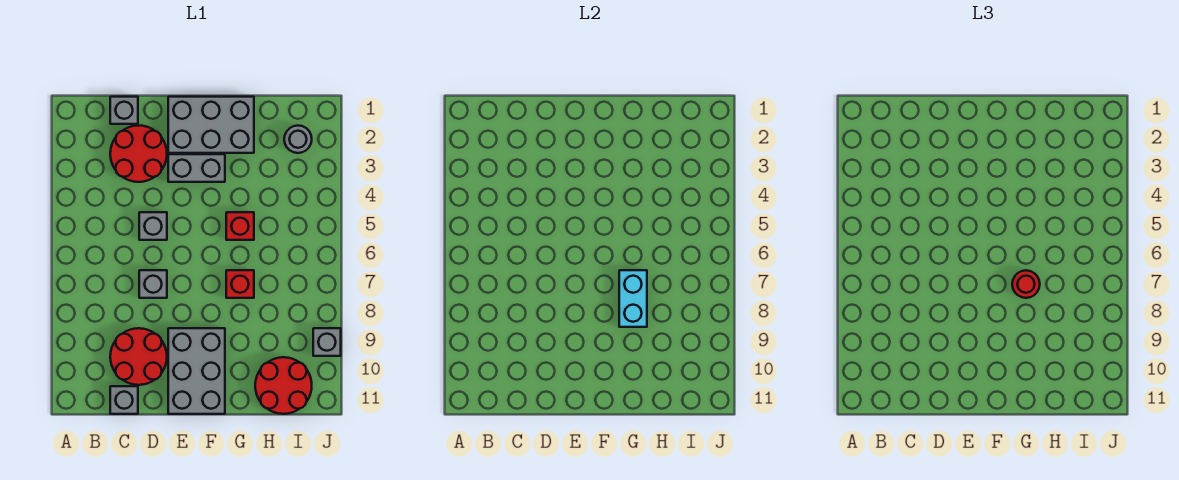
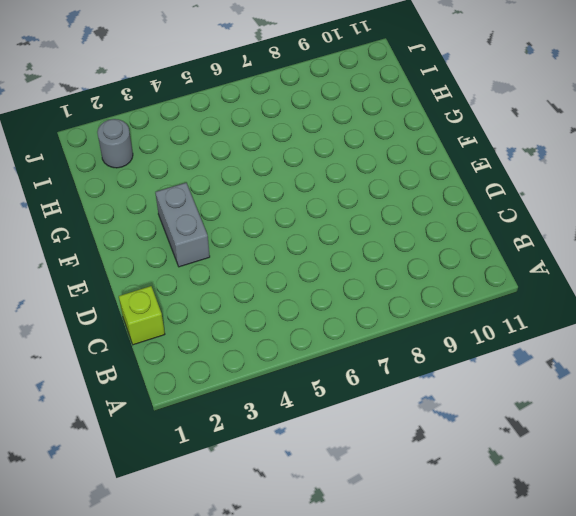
lime brick C1 level 1 -> grey brick C1 level 1
none -> red round brick C2:D3 level 1
none -> red round brick C9:D10 level 1
none -> grey brick C11 level 1

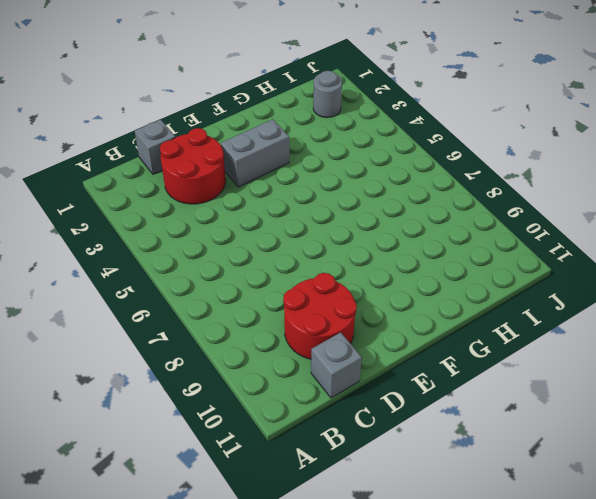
none -> grey brick D5 level 1
none -> grey brick D7 level 1
none -> grey brick E1:G2 level 1

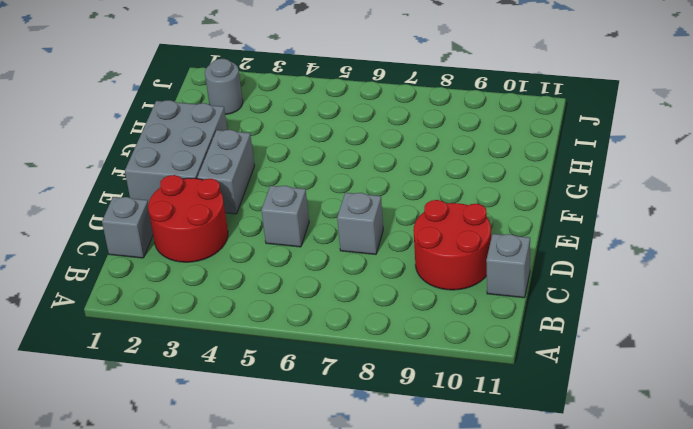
none -> grey brick E9:F11 level 1
none -> red brick G5 level 1
none -> red brick G7 level 1

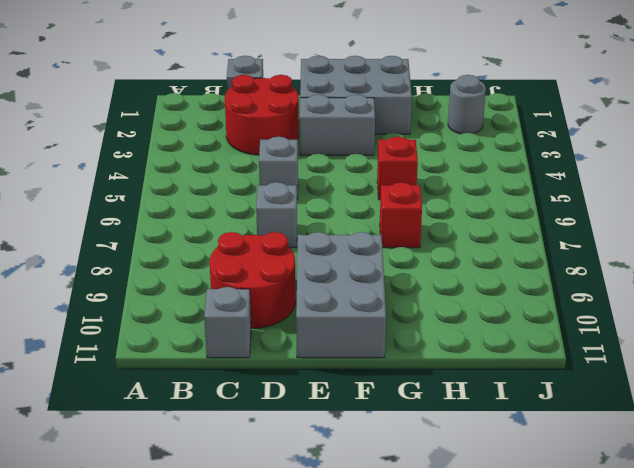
none -> red round brick H10:I11 level 1
none -> grey brick J9 level 1
none -> cyan brick G7:G8 level 2

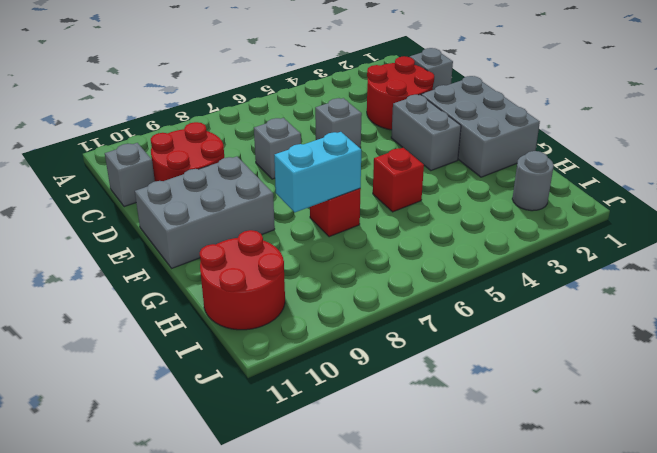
none -> grey brick J9 level 1
none -> red round brick G7 level 3

